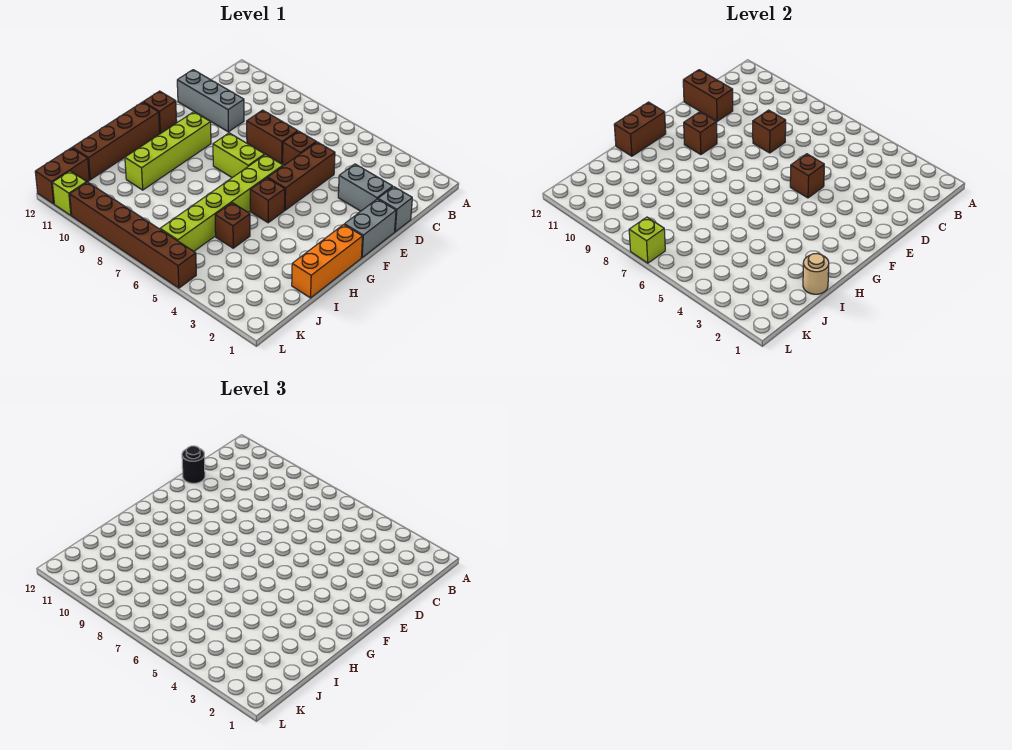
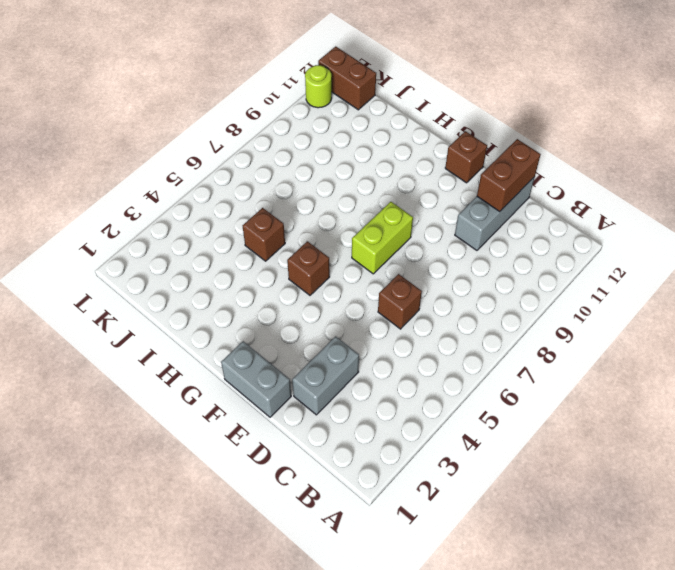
lime round brick L11 level 1 -> lime brick L11 level 1
none -> grey brick D1 level 1
none -> brown brick D5:F5 level 1
none -> brown brick D7:D8 level 1

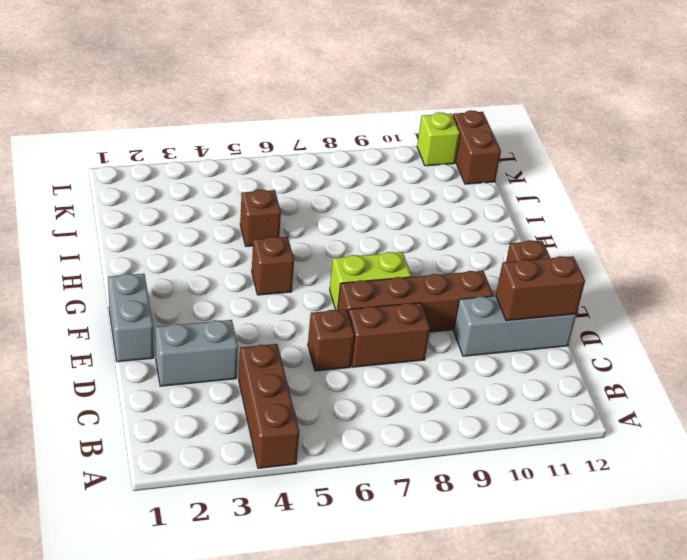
brown brick A4:C4 level 1 -> brown brick D5:F5 level 1
brown brick E7:E10 level 1 -> brown brick G12:J12 level 1
none -> grey brick D1 level 1
none -> lime brick F6:K6 level 1
none -> lime brick F10:I10 level 1

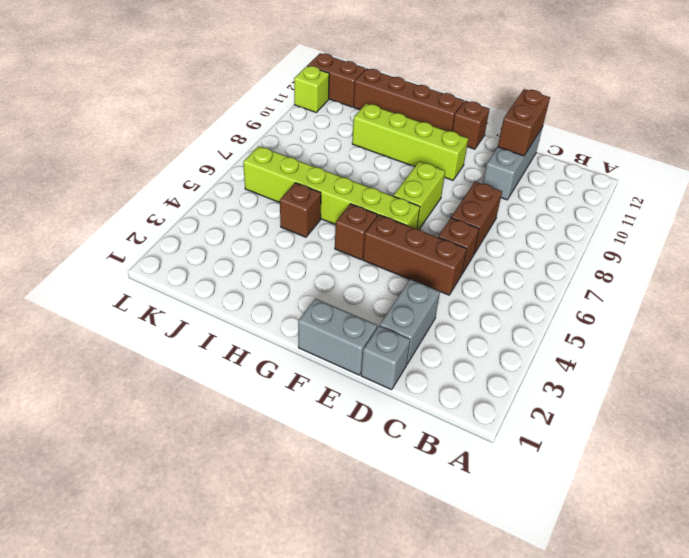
none -> orange brick G1:I1 level 1
none -> brown brick L5:L10 level 1
none -> brown brick D8 level 2

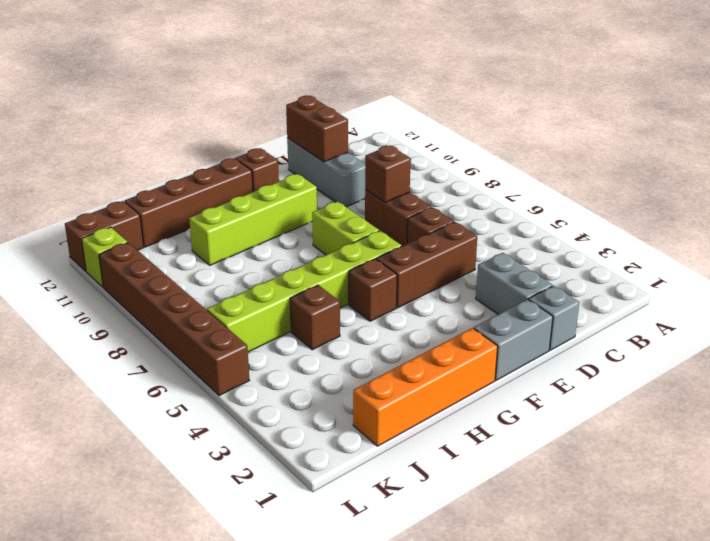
orange brick G1:J1 level 1 -> orange brick G1:I1 level 1
none -> brown brick E5 level 2
none -> brown brick F10 level 2
none -> brown brick G12:H12 level 2

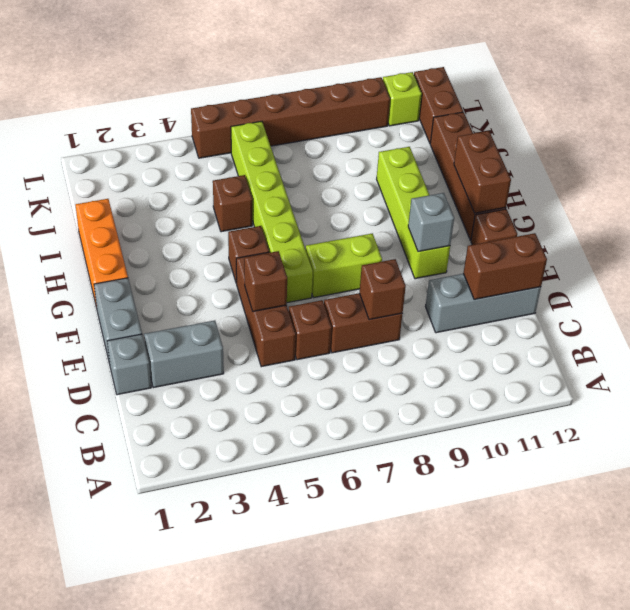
grey brick F10 level 2 -> brown brick F10 level 2
none -> tan round brick I1 level 2
none -> lime brick L7 level 2
none -> black round brick D12 level 3

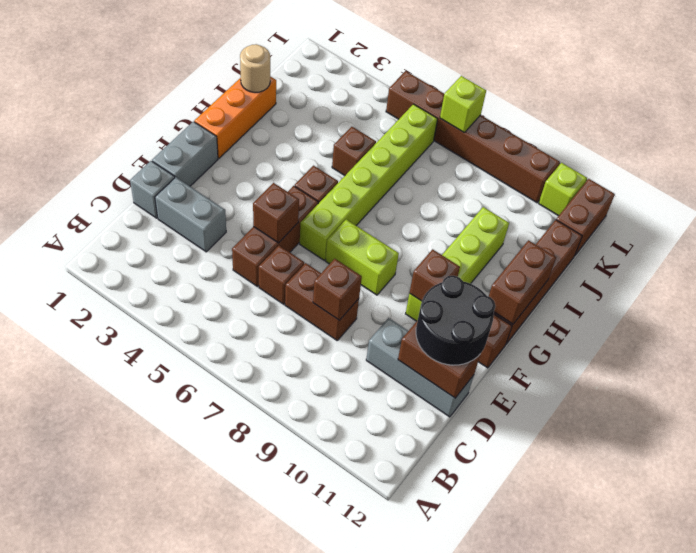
black round brick D11:E12 level 3 -> black round brick D12 level 3

